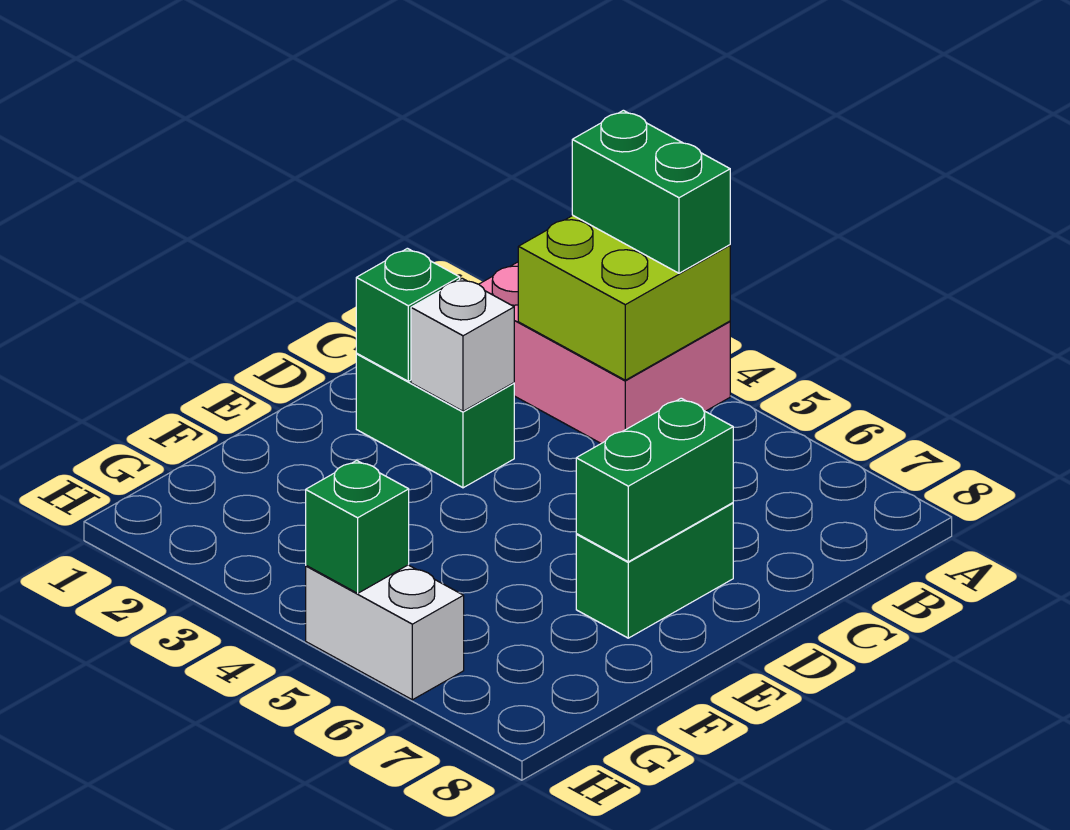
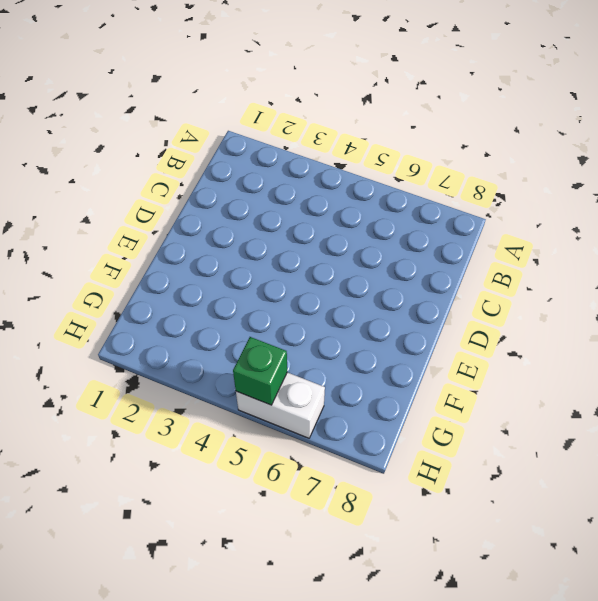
none -> pink brick A2:B4 level 1
none -> green brick D2:D3 level 1

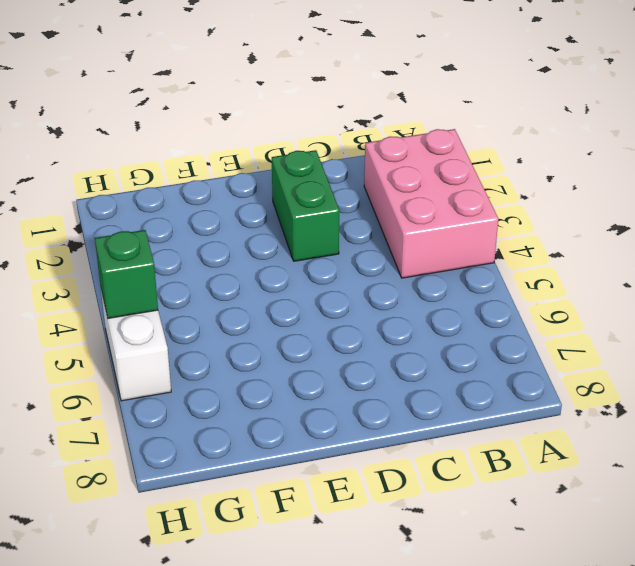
none -> green brick D7:E7 level 1
none -> lime brick A3:B4 level 2

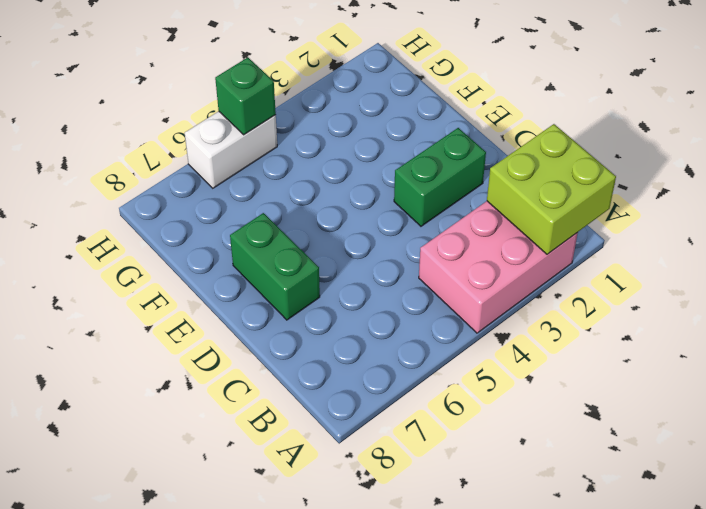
lime brick A1:B2 level 2 -> lime brick A3:B4 level 2
none -> green brick D2 level 2
none -> white brick D3 level 2

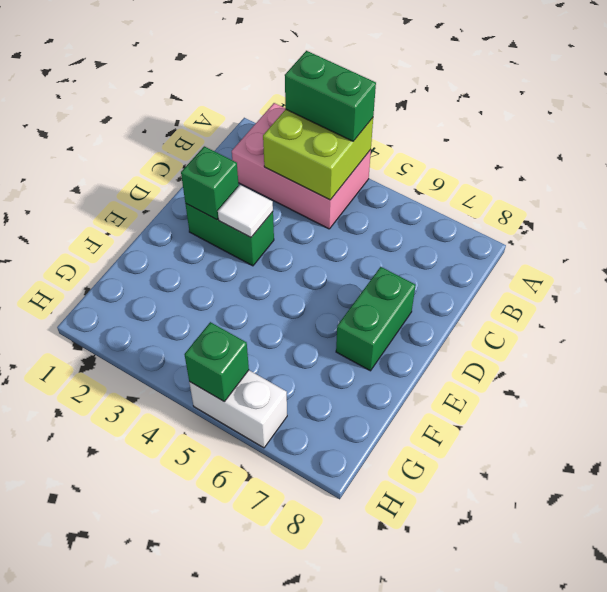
white tile D3 level 2 -> white brick D3 level 2
none -> green brick D7:E7 level 2

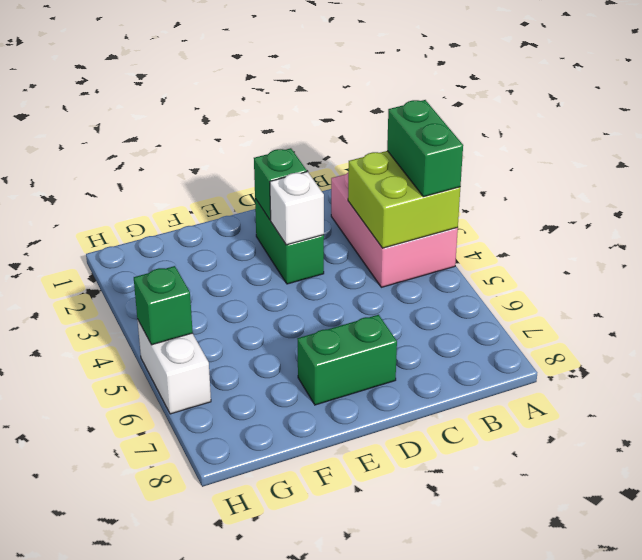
none -> green brick D7:E7 level 2

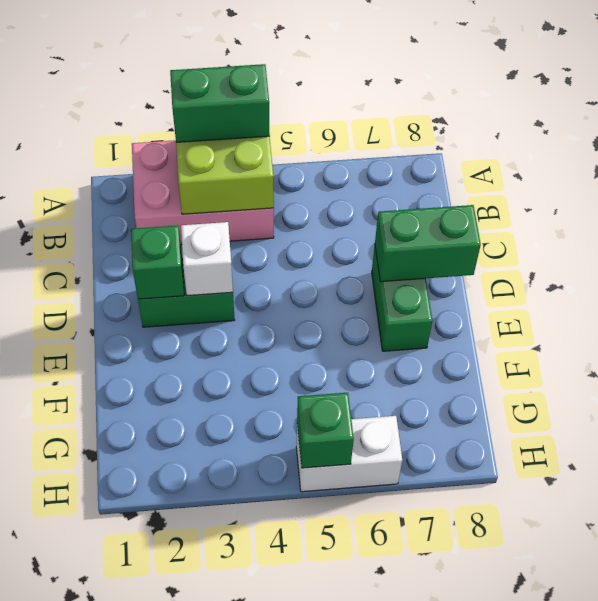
green brick D7:D8 level 2 -> green brick D7:E7 level 2

